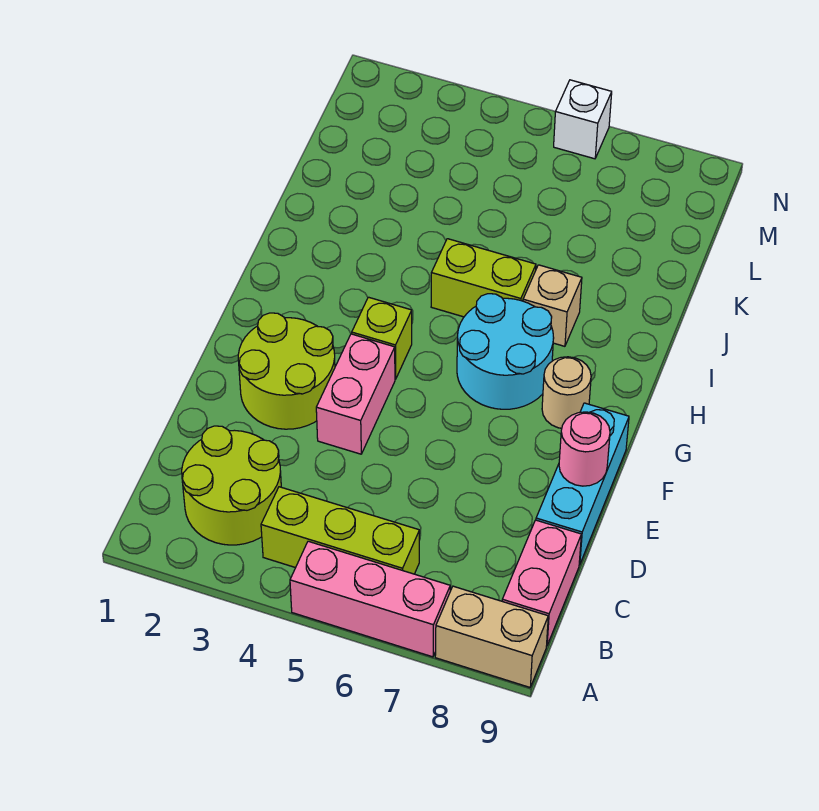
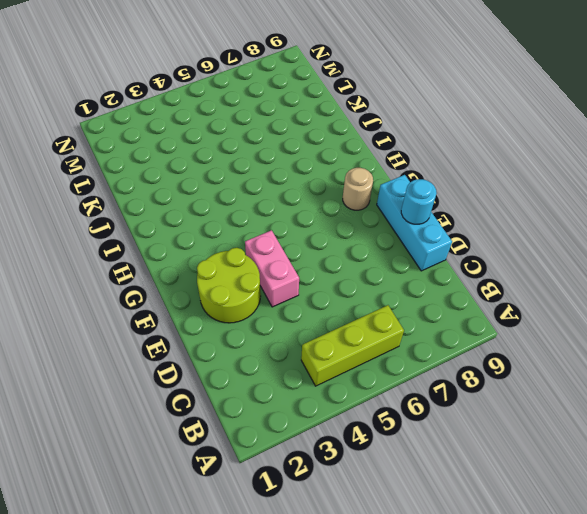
cyan round brick E9 level 2 -> pink round brick E9 level 2
none -> pink brick A5:A7 level 1
none -> tan brick A8:A9 level 1
none -> lime round brick B2:C3 level 1

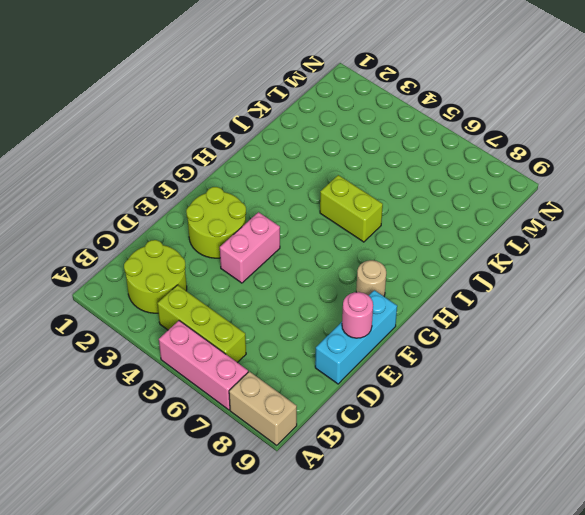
none -> pink brick B9:C9 level 1
none -> lime brick G4 level 1
none -> cyan round brick G6:H7 level 1

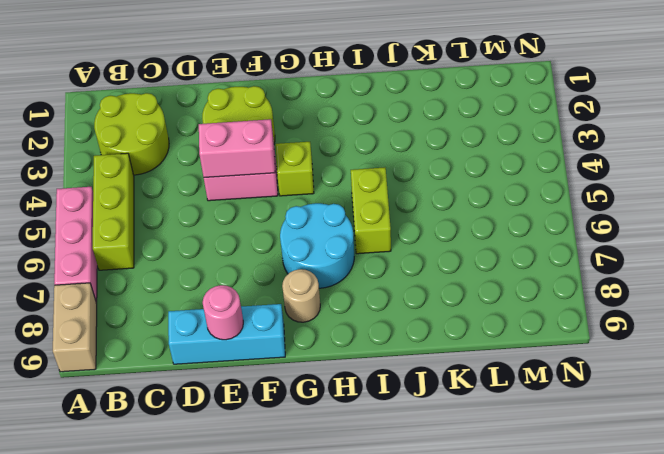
pink brick E4:F4 level 2 -> pink brick B9:C9 level 1
none -> tan brick I7 level 1
none -> white brick N6 level 1

